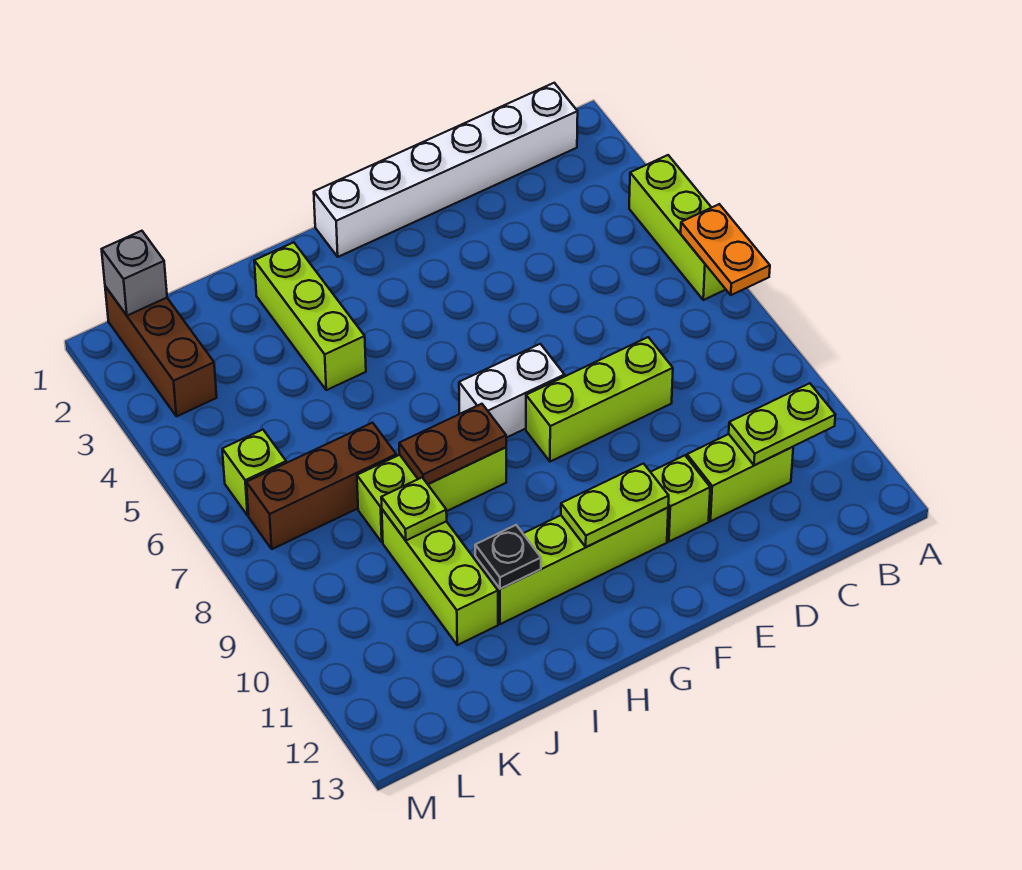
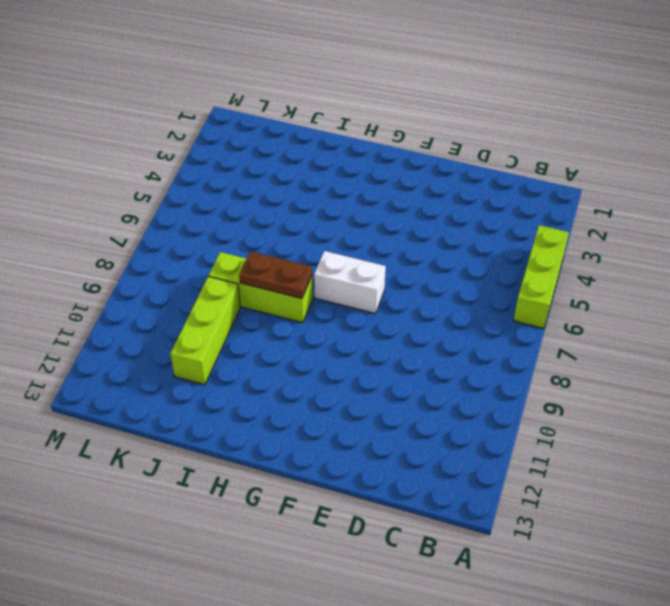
none -> white brick B1:G1 level 1
none -> lime brick C11:D11 level 1
none -> lime brick D8:F8 level 1

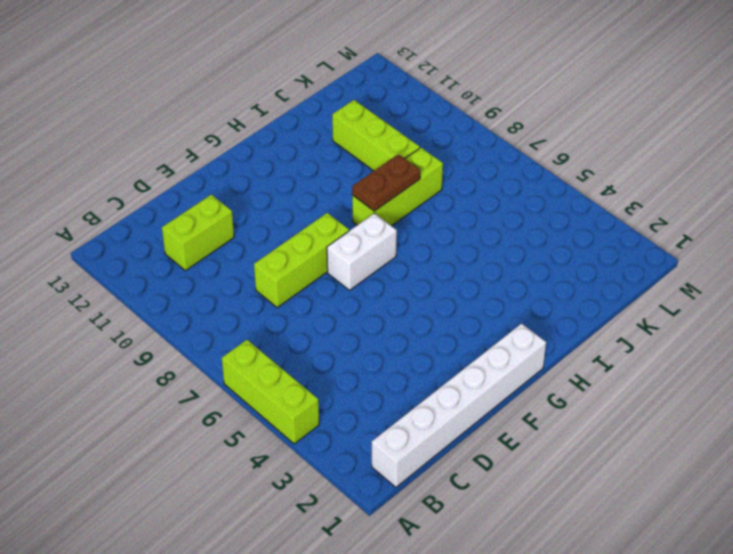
none -> lime brick E11 level 1
none -> lime brick F11:I11 level 1
none -> lime brick I2:I4 level 1

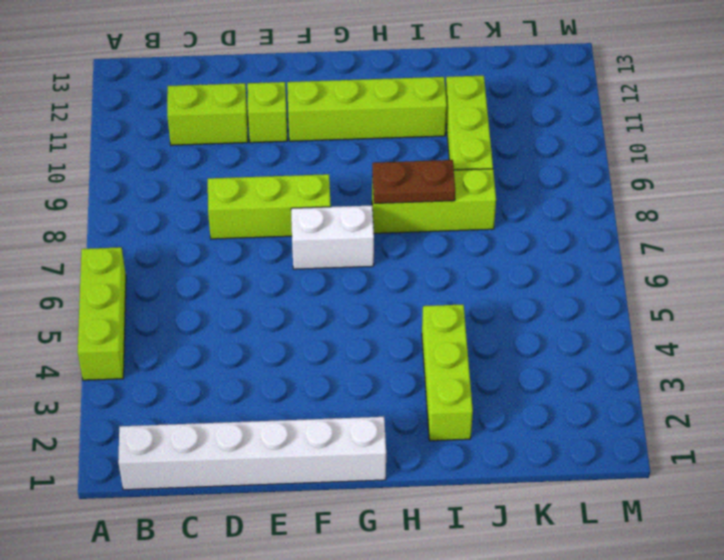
none -> brown brick J7:L7 level 1
none -> brown brick L1:L3 level 1
none -> lime brick L6 level 1

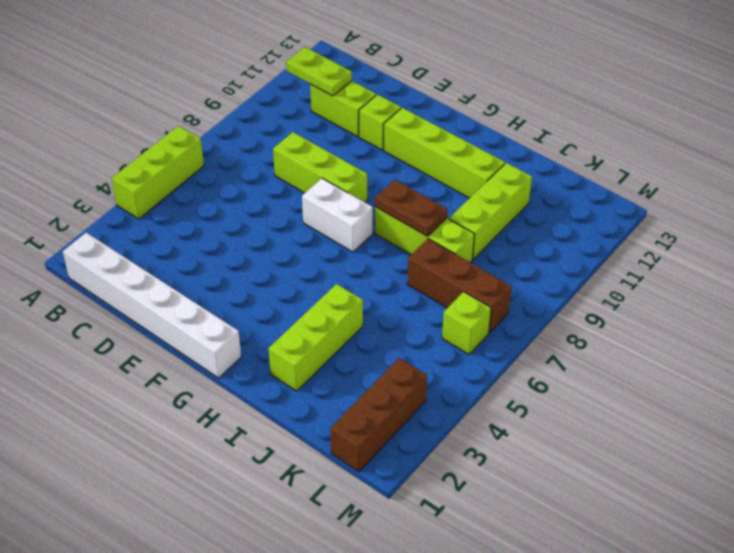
none -> orange plate A6:A7 level 2
none -> lime plate F11:G11 level 2
none -> black plate I11 level 2

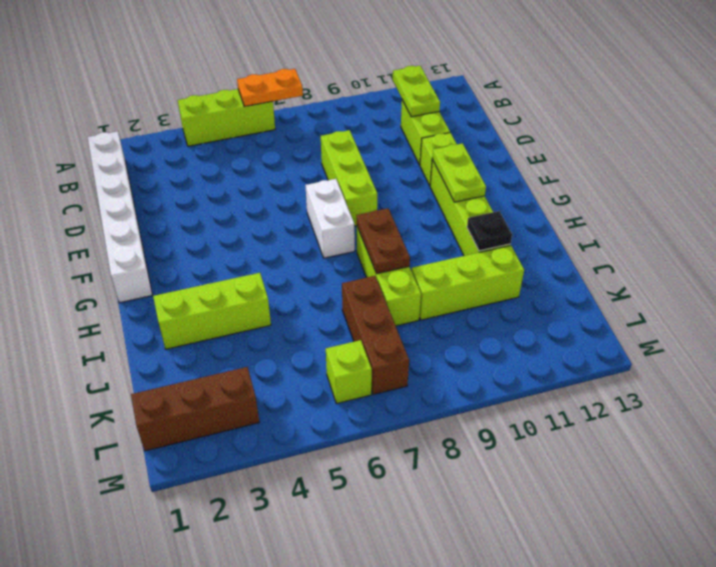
none -> lime plate J9 level 2
none -> grey brick L1 level 2

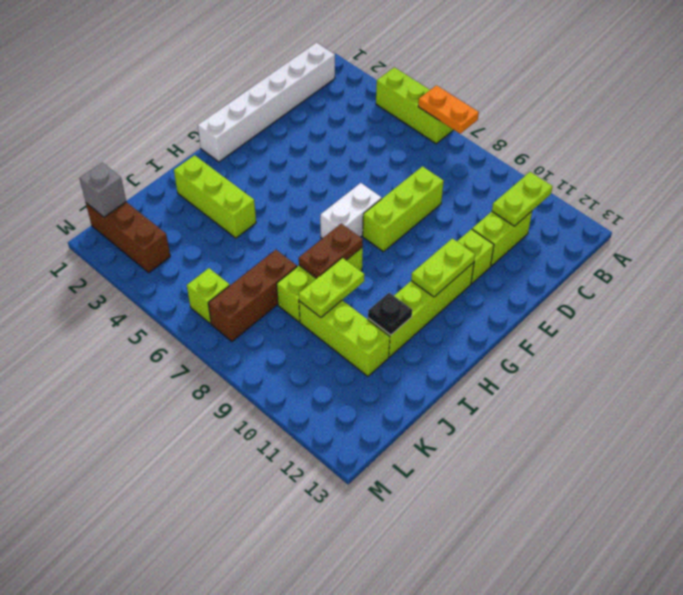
lime plate I9:J9 level 2 -> lime plate J9 level 2

